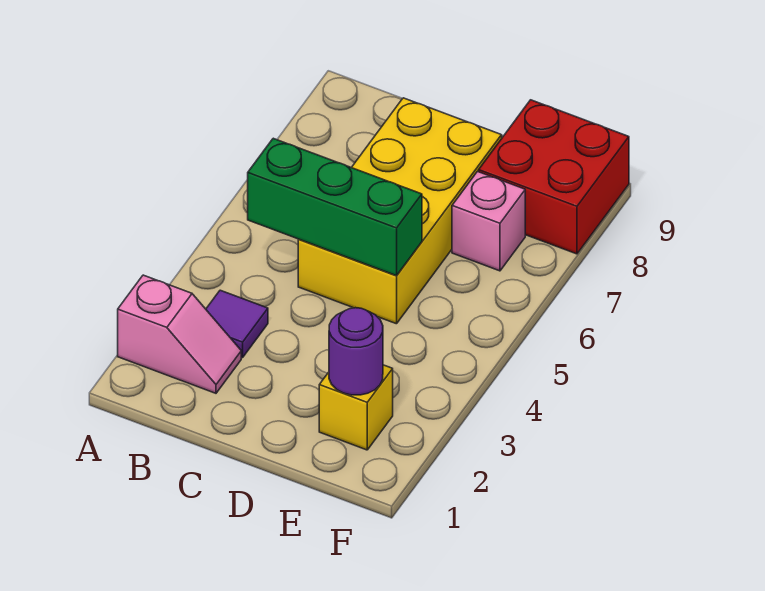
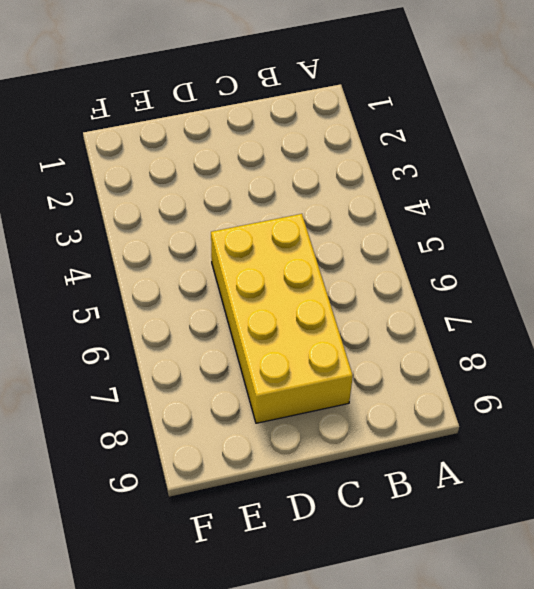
none -> pink slope A2:B2 level 1 top A
none -> purple tile B3 level 1

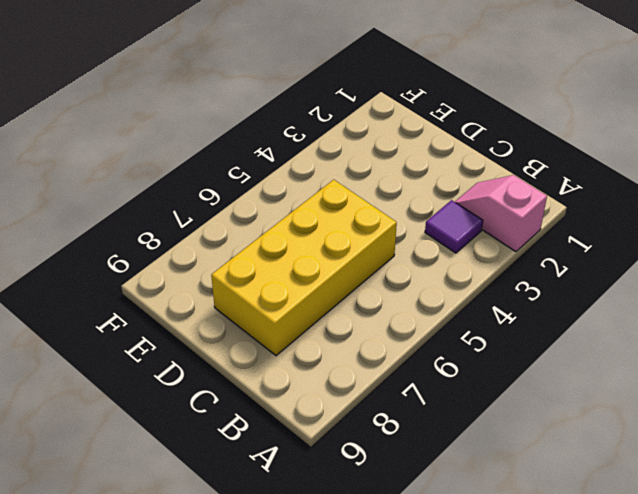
none -> yellow brick E2 level 1
none -> pink brick E7 level 1

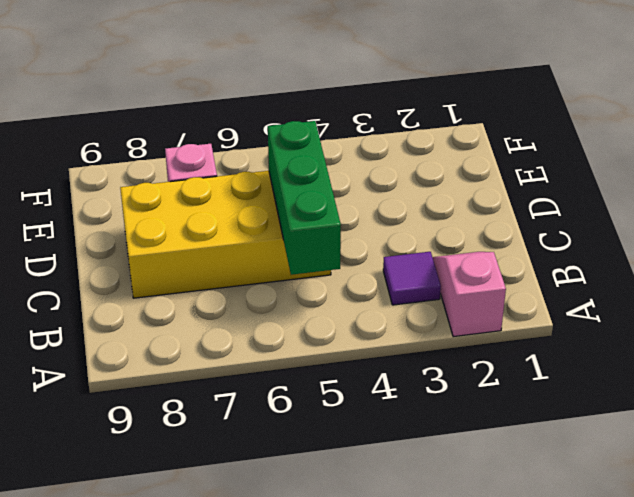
none -> yellow brick E2 level 1
none -> red brick E8:F9 level 1

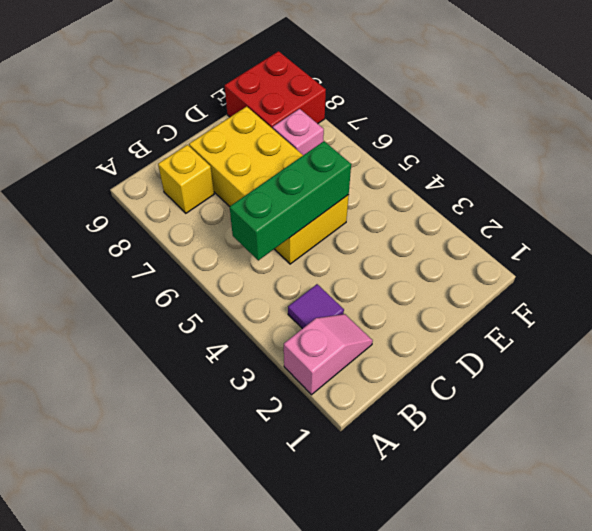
yellow brick B8 level 1 -> yellow brick E2 level 1
none -> purple round brick E2 level 2

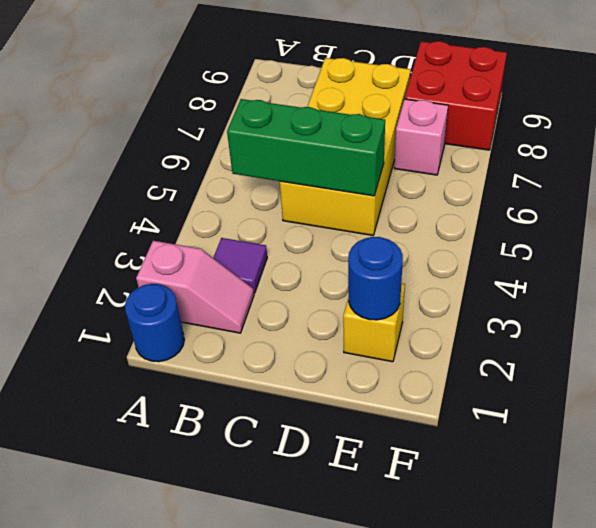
blue round brick A1 level 1 -> none
blue round brick E2 level 2 -> purple round brick E2 level 2

